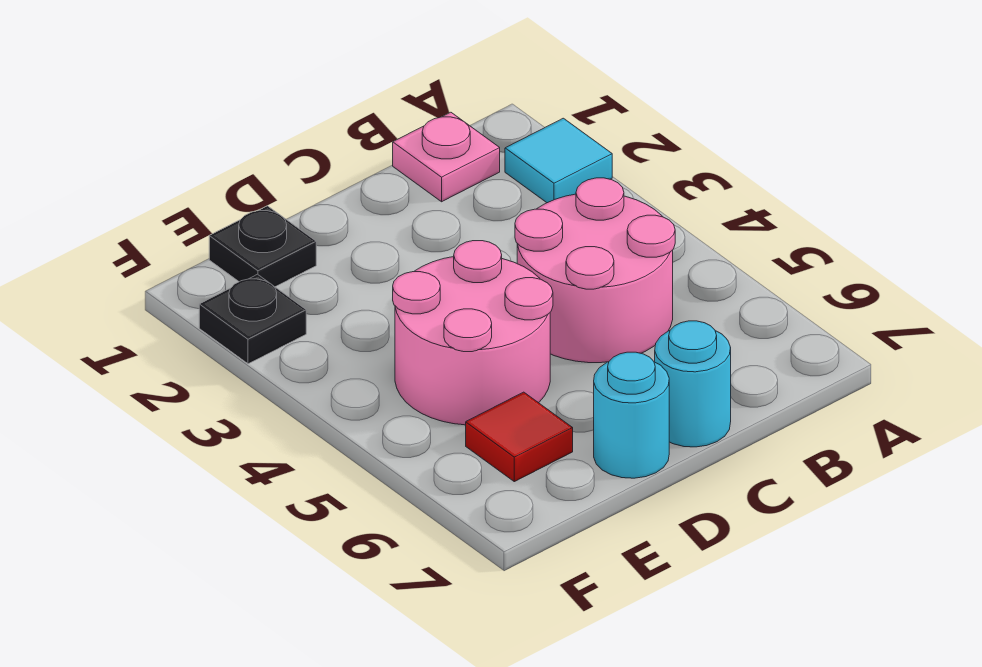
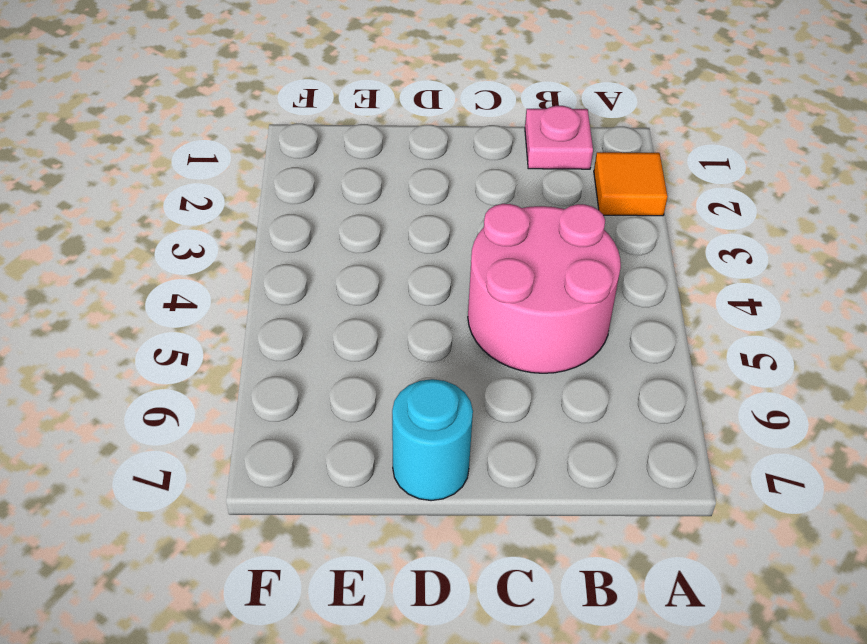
orange tile A2 level 1 -> cyan tile A2 level 1
none -> cyan round brick C7 level 1
none -> pink round brick D4:E5 level 1

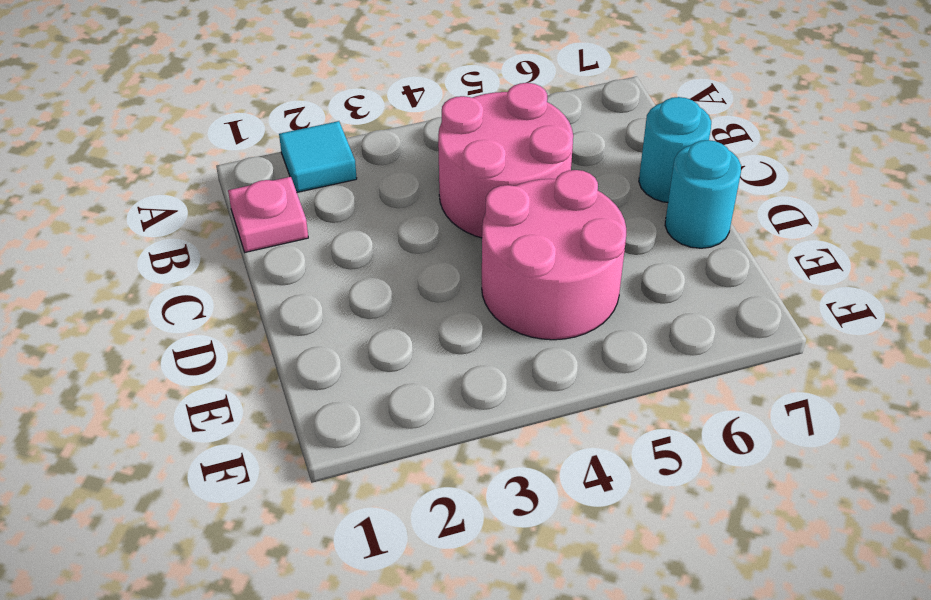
none -> black plate E1 level 1
none -> red tile E6 level 1

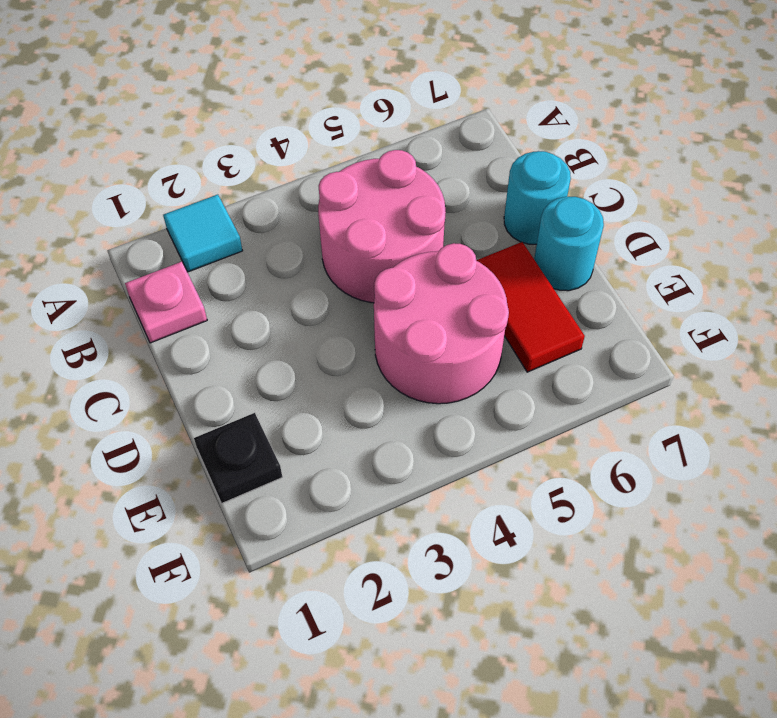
red tile D6:E6 level 1 -> red tile E6 level 1
none -> black plate F2 level 1

